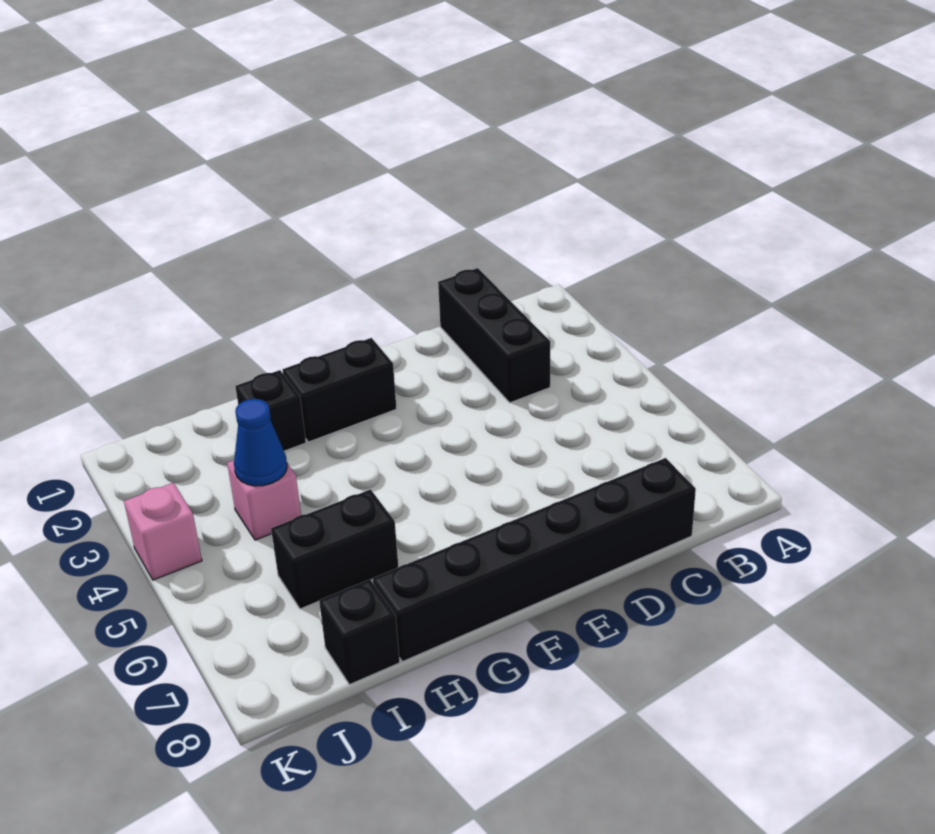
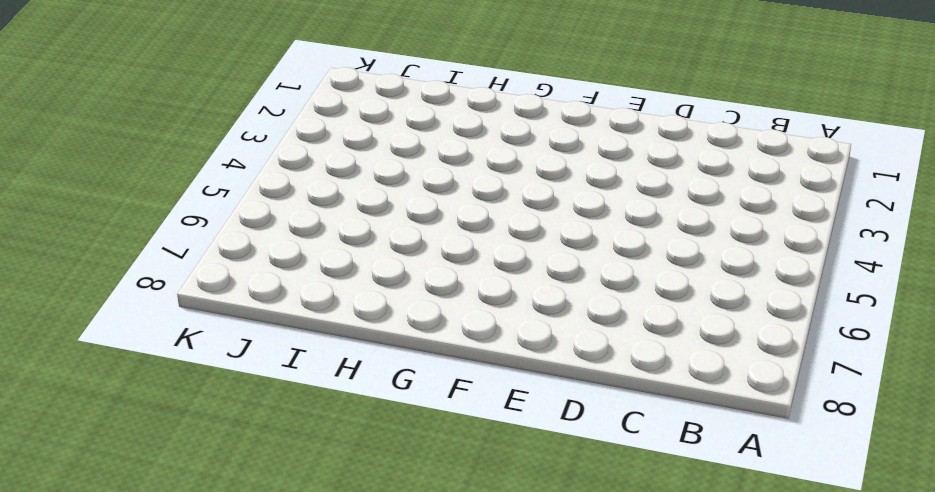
none -> black brick C1:C3 level 1
none -> black brick C8:H8 level 1

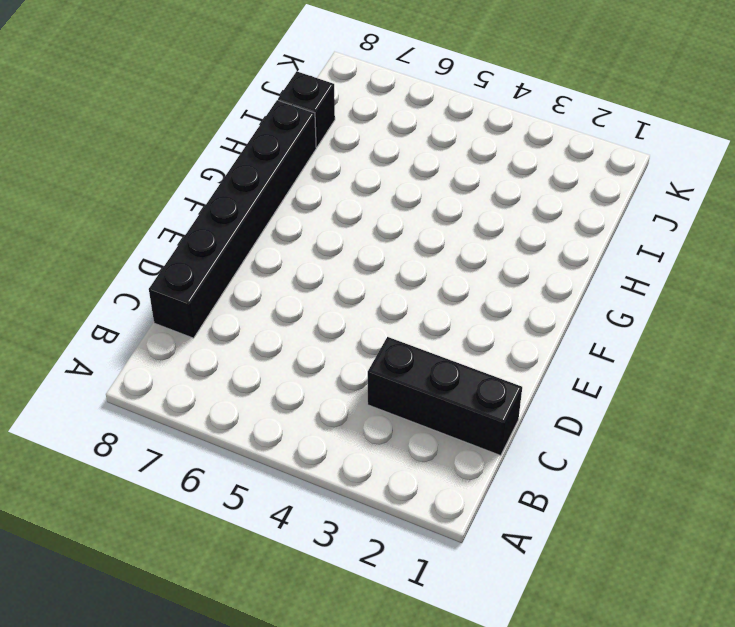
none -> black brick F2:G2 level 1
none -> black brick H2 level 1

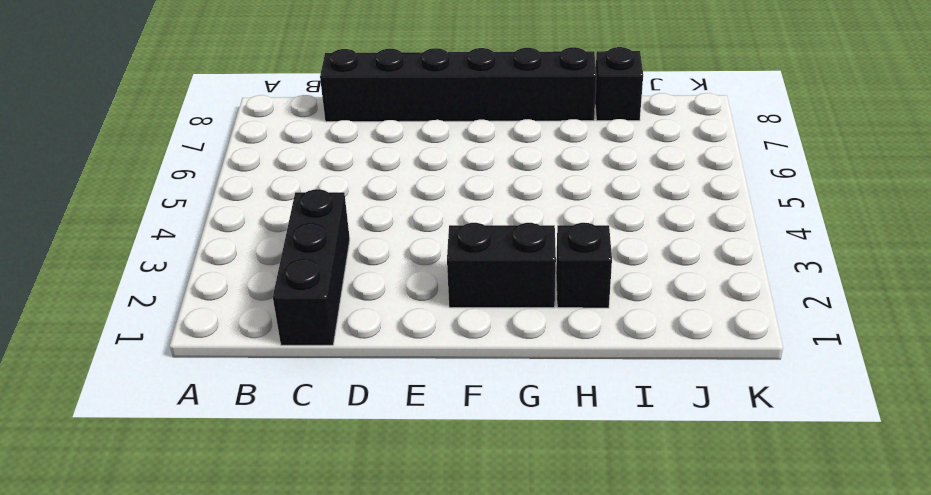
none -> black brick H6:I6 level 1
none -> pink brick I4 level 1

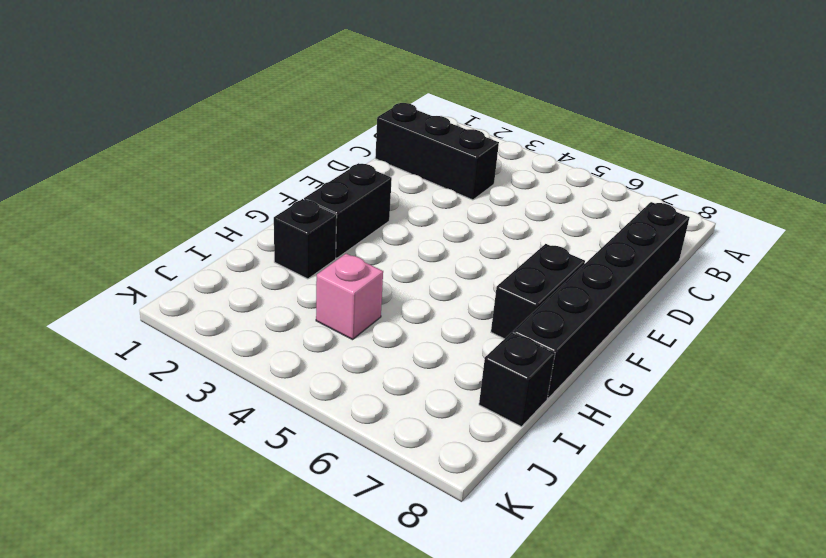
black brick F7:G7 level 1 -> black brick H6:I6 level 1
none -> pink brick K4 level 1
none -> blue cone I4 level 2

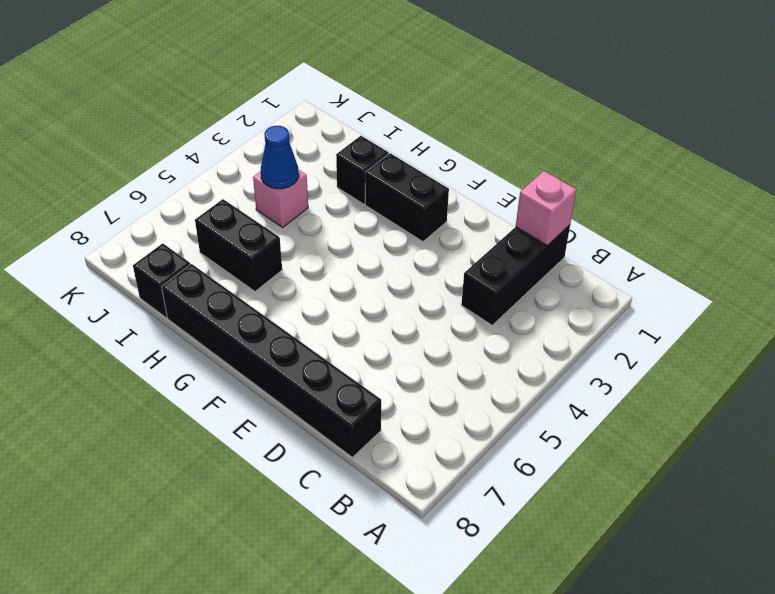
pink brick C1 level 2 -> pink brick K4 level 1

